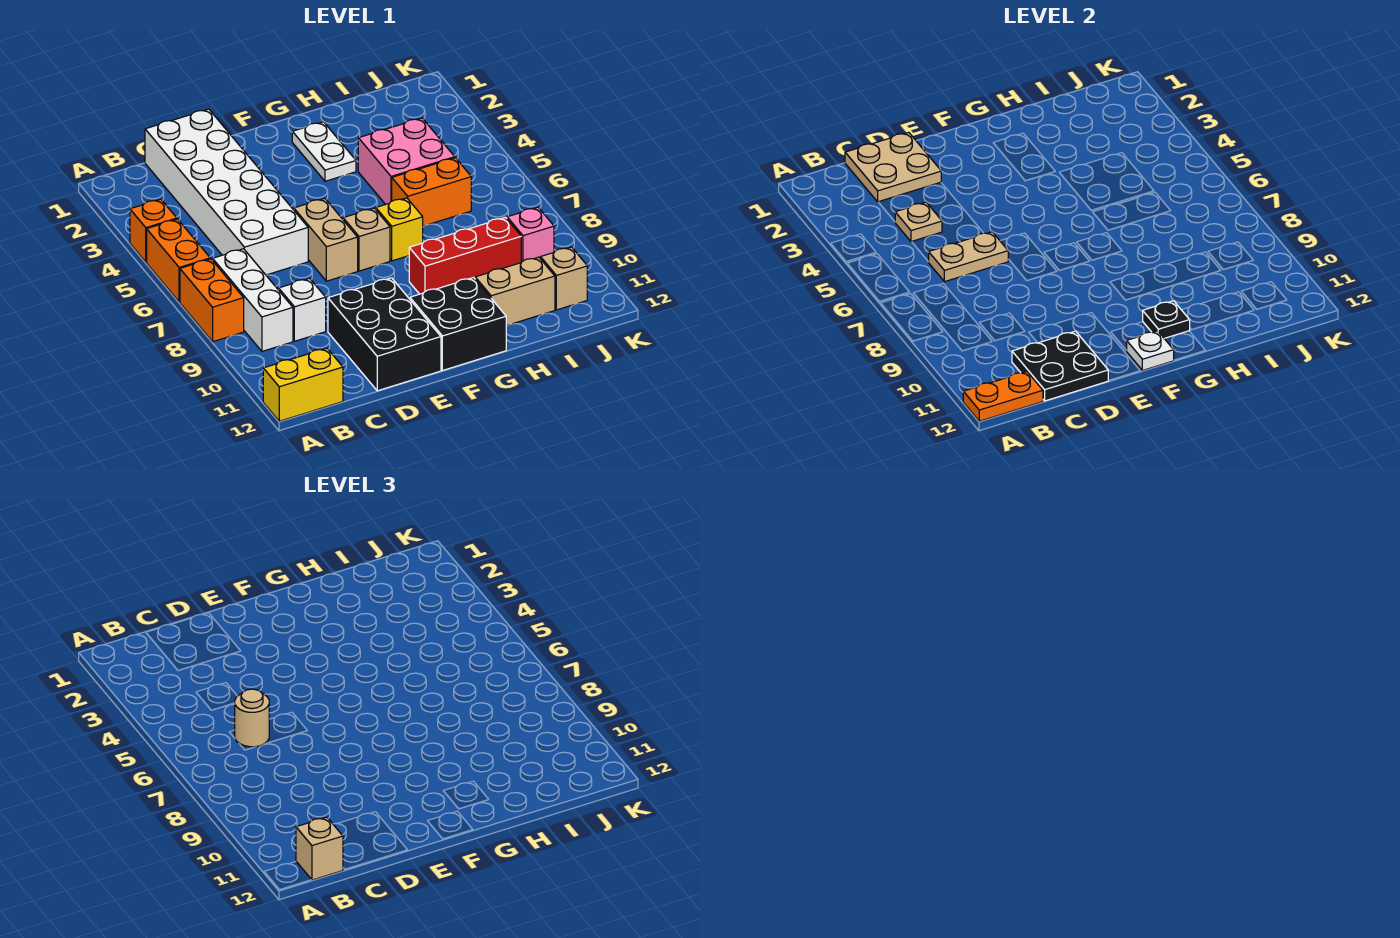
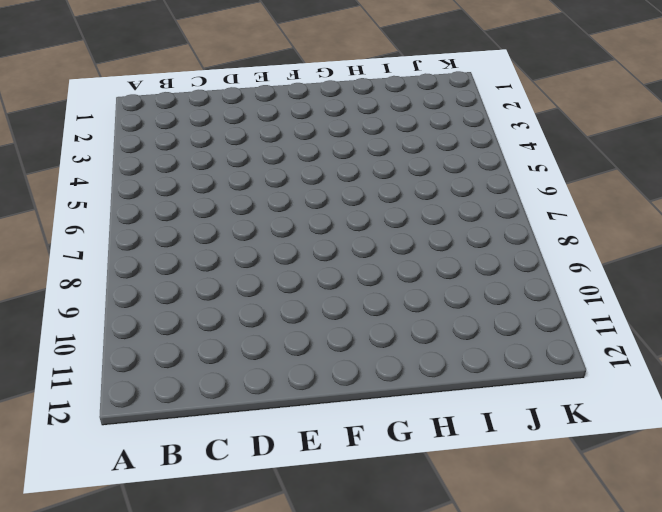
none -> orange brick A4 level 1
none -> orange brick A5:A6 level 1
none -> orange brick A7:A8 level 1

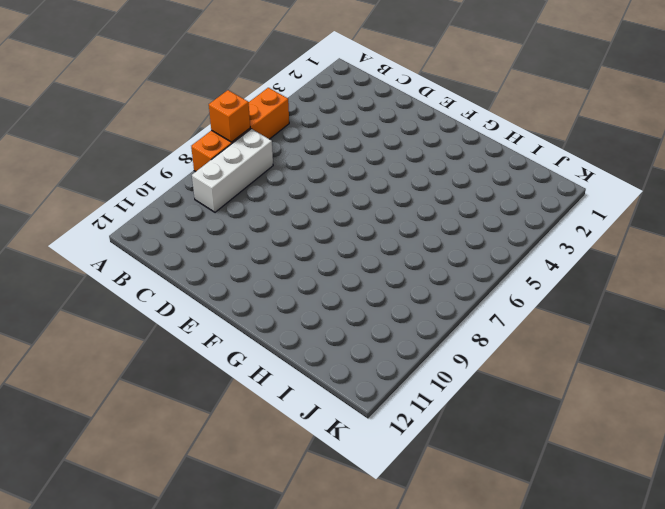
orange brick A7 level 2 -> orange brick A4 level 1
none -> yellow brick A12:B12 level 1
none -> white brick C1:D6 level 1
none -> white brick C9 level 1

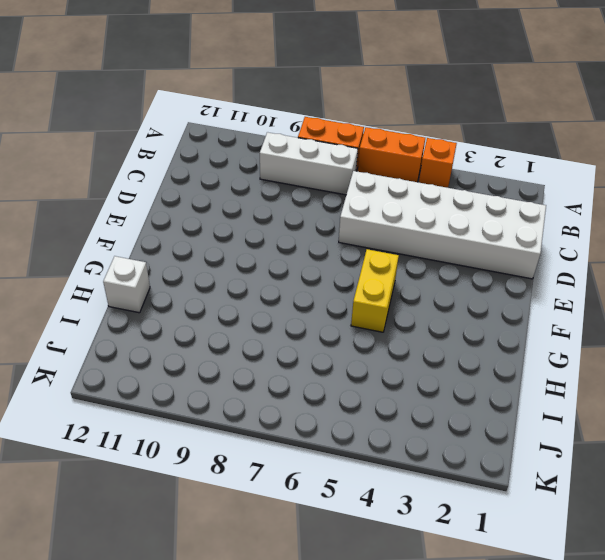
yellow brick F5:G5 level 1 -> yellow brick A12:B12 level 1
white brick H12 level 1 -> white brick C9 level 1
none -> black brick D10:E12 level 1
none -> tan brick E6:E7 level 1
none -> tan brick F7 level 1

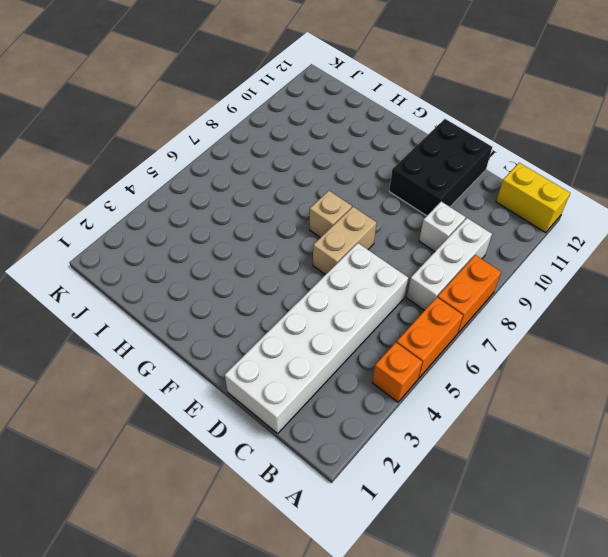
none -> black brick F11:G12 level 1
none -> white plate G2:G3 level 1
none -> yellow brick G7 level 1

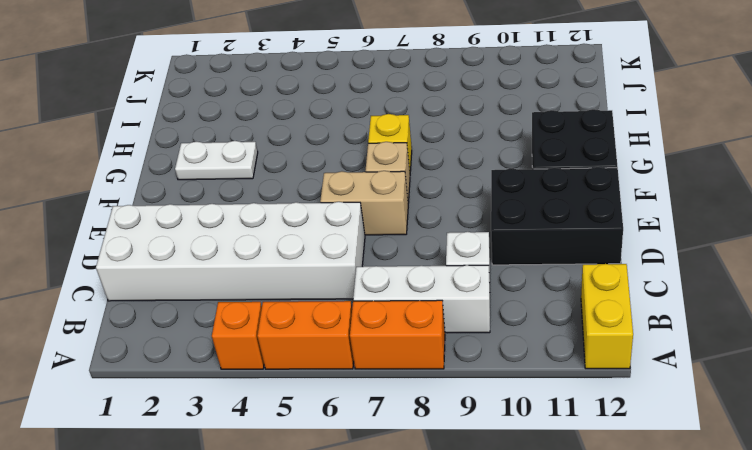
none -> red brick G9:I9 level 1
none -> pink brick H4:I5 level 1
none -> orange brick H6:I6 level 1

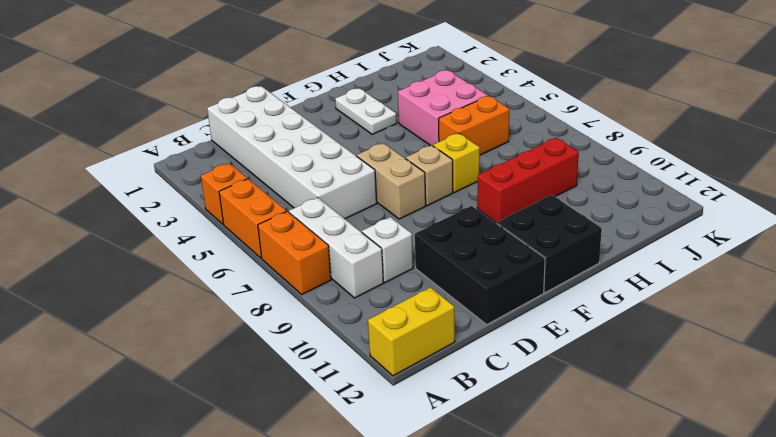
none -> tan brick H11:I11 level 1
none -> pink brick J9 level 1
none -> tan brick J11 level 1

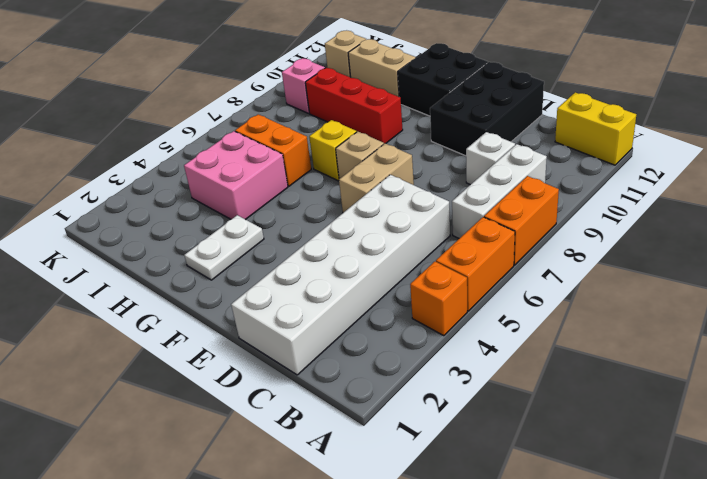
none -> orange plate A12:B12 level 2
none -> tan plate C1:D2 level 2
none -> tan plate C4 level 2

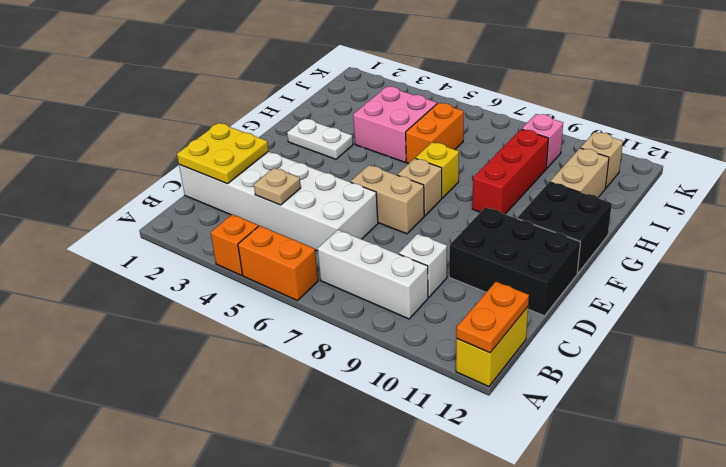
yellow plate C1:D2 level 2 -> tan plate C1:D2 level 2
none -> orange brick A7:A8 level 1
none -> tan plate C6:D6 level 2
none -> black plate C11:D12 level 2

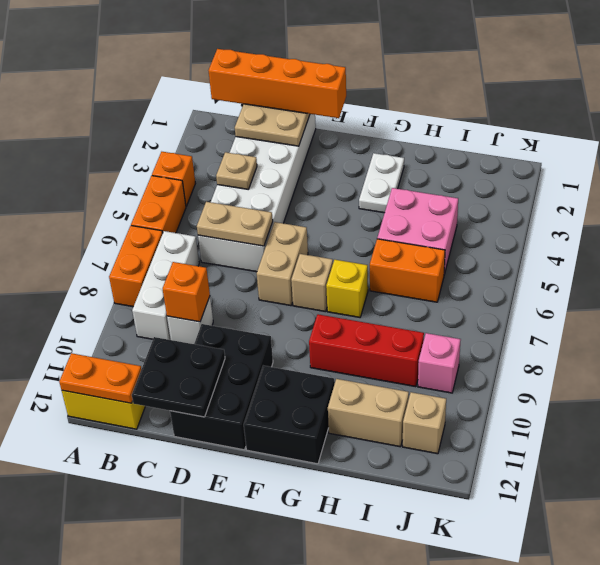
orange brick B1:E1 level 3 -> none
orange brick C9 level 2 -> none
none -> white plate F12 level 2
none -> black plate G11 level 2
none -> tan brick B12 level 3

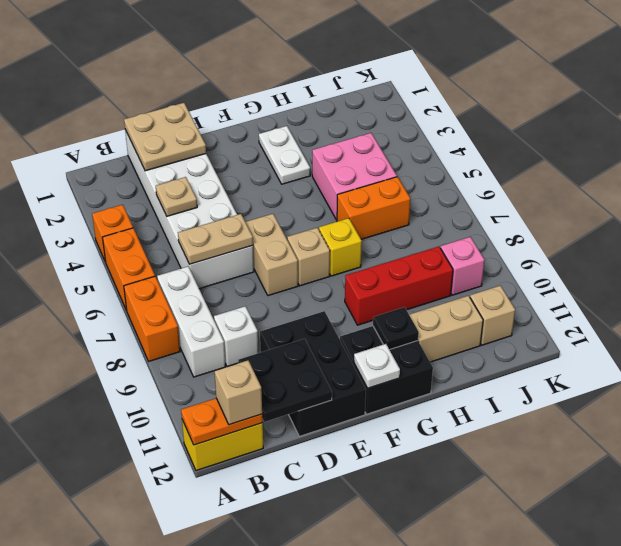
none -> tan round brick C6 level 3

